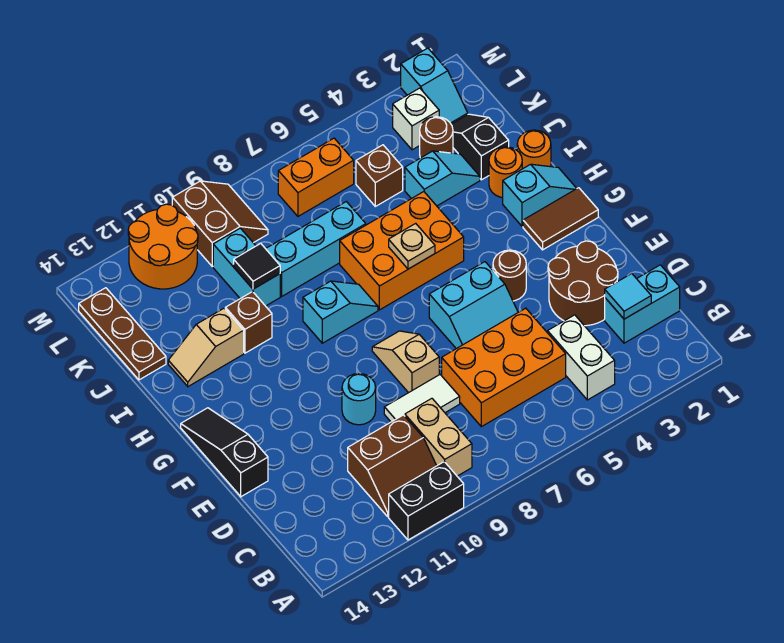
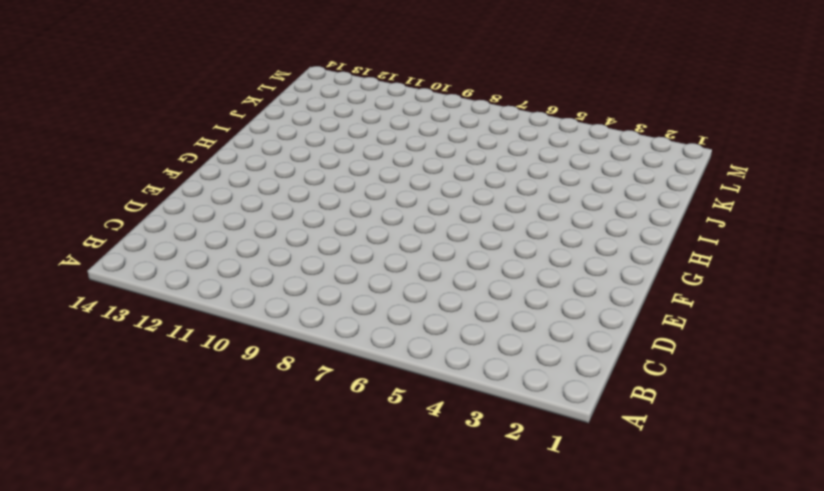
none -> black brick A10:A11 level 1
none -> white brick B4:C4 level 1
none -> tan brick B9:C9 level 1
none -> brown slope B10:C11 level 1 top C

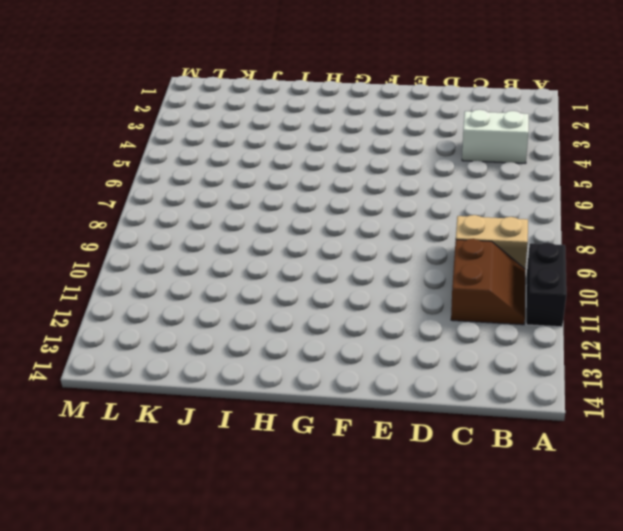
none -> cyan brick C1:C2 level 1
none -> orange brick C5:D7 level 1
none -> brown round brick D2:E3 level 1
none -> white tile D8:D9 level 1

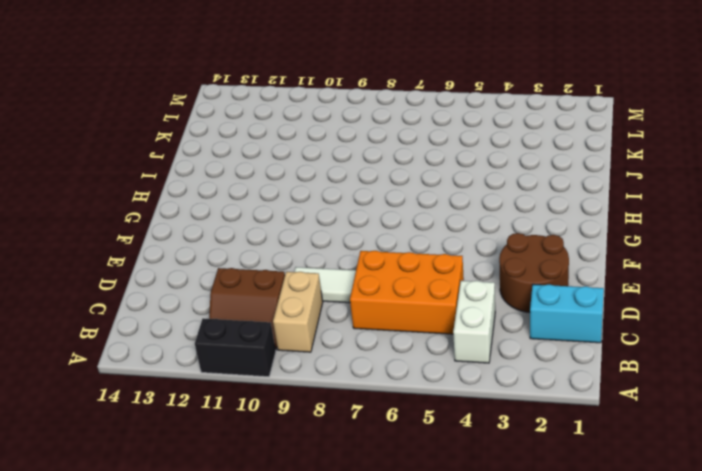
none -> cyan slope E5:F6 level 1 top F
none -> tan slope E8:F8 level 1 top E
none -> cyan round brick E10 level 1
none -> black slope E14:G14 level 1 top E

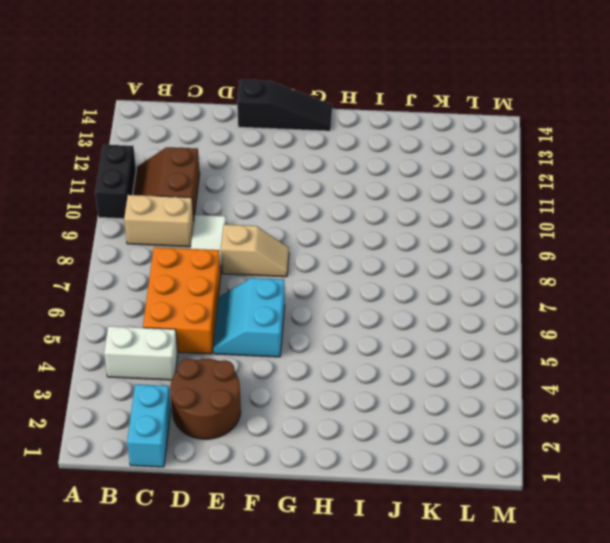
none -> cyan round brick E10 level 1
none -> brown round brick F4 level 1
none -> brown tile G1:G2 level 1
none -> cyan slope H1:H2 level 1 top 2

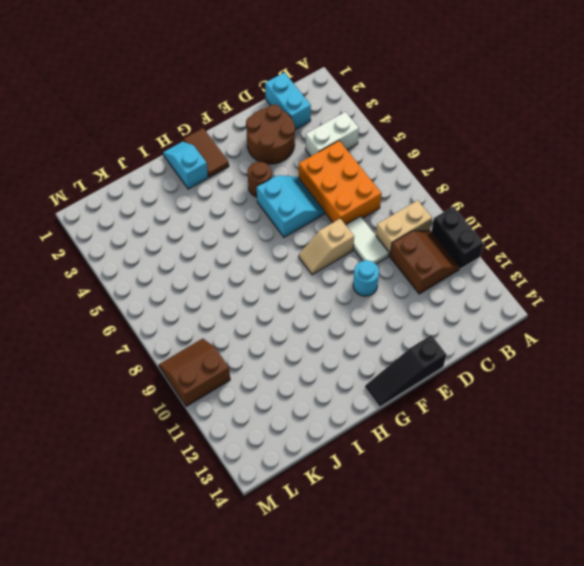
none -> orange brick H5:I7 level 1
none -> cyan slope H8:H9 level 1 top 9
none -> orange round brick I1 level 1
none -> orange round brick I2 level 1

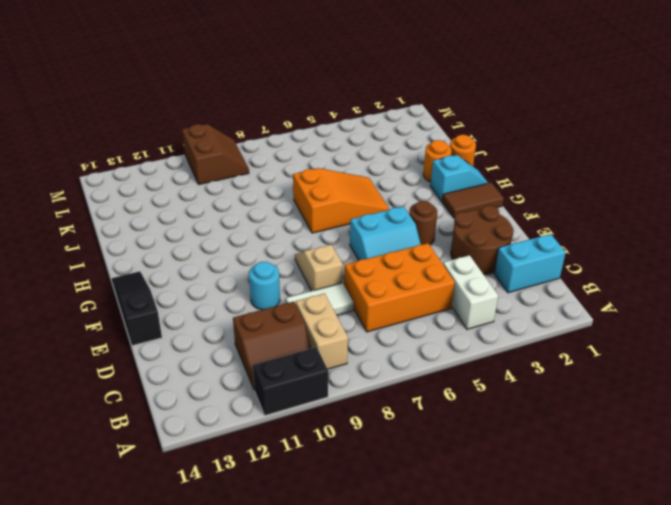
orange slope H5:I7 level 1 top 7 -> orange brick H5:I7 level 1
none -> cyan slope H8:H9 level 1 top 9
none -> brown brick I11 level 1
none -> tan slope I12:I13 level 1 top 12
none -> black slope J2:K2 level 1 top J

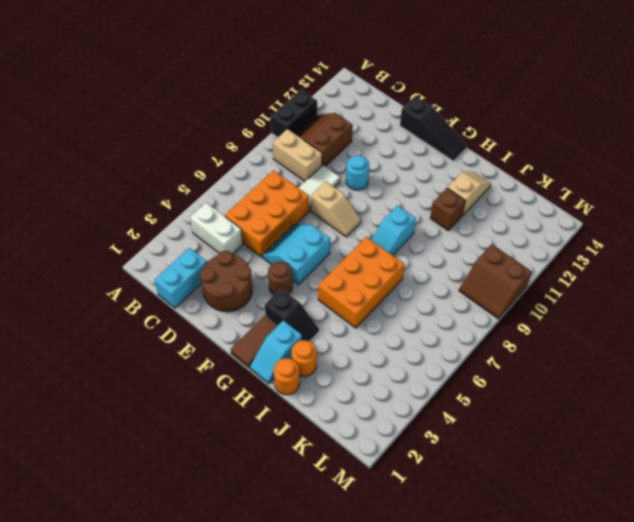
black slope G3:H3 level 1 top G -> black slope J2:K2 level 1 top J
none -> cyan slope J3:J4 level 1 top 4
none -> cyan brick J7:J9 level 1
none -> cyan brick J10:K10 level 1
none -> brown plate J14:L14 level 1

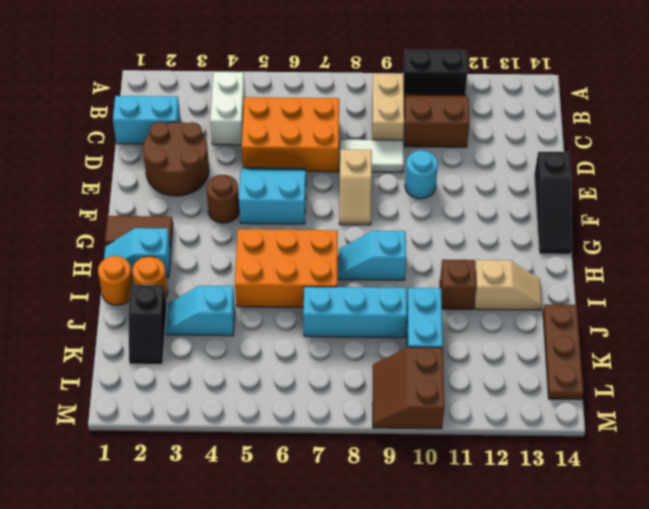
none -> brown round brick K3 level 1
none -> brown brick K5 level 1
none -> cyan slope L2:M2 level 1 top M
none -> white brick L3 level 1

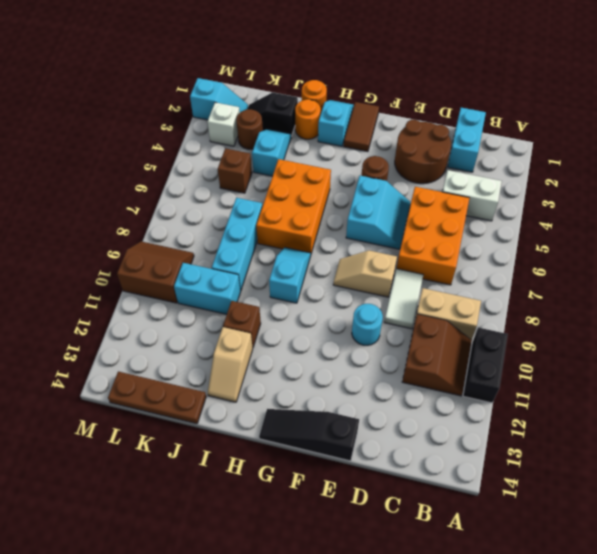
none -> orange brick L6:L7 level 1
none -> orange round brick L11:M12 level 1
none -> cyan tile C2 level 2
none -> tan plate H6 level 2

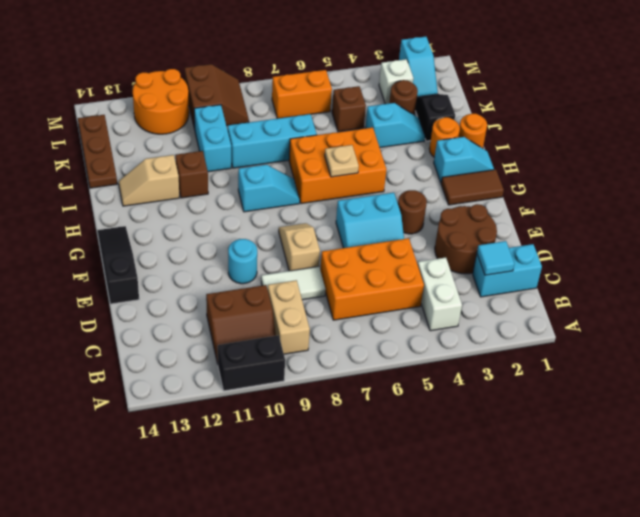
none -> black tile J10 level 2

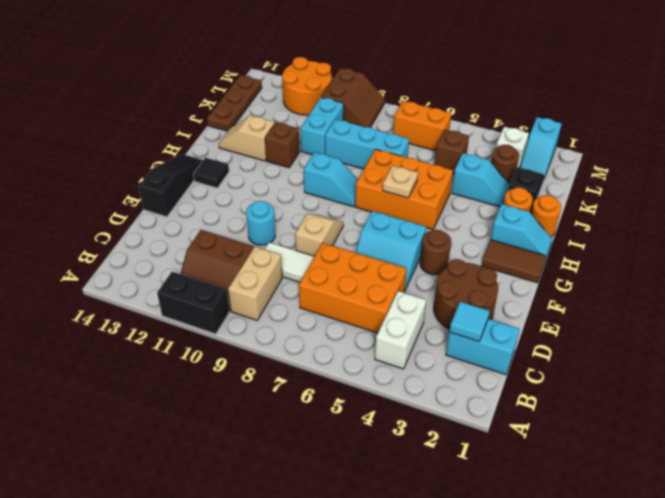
black tile G13 level 1 -> black tile J10 level 2

